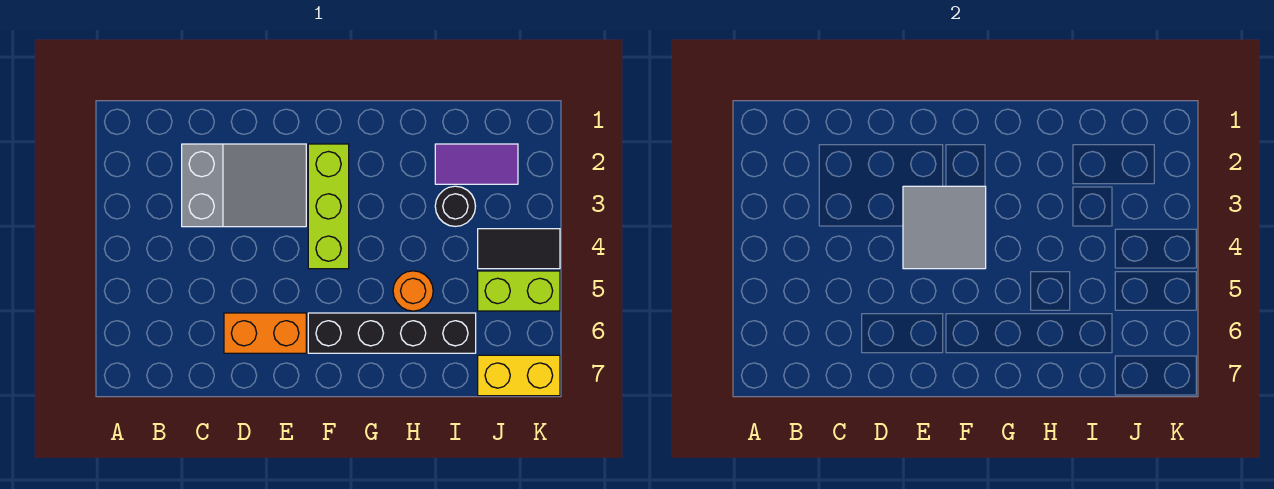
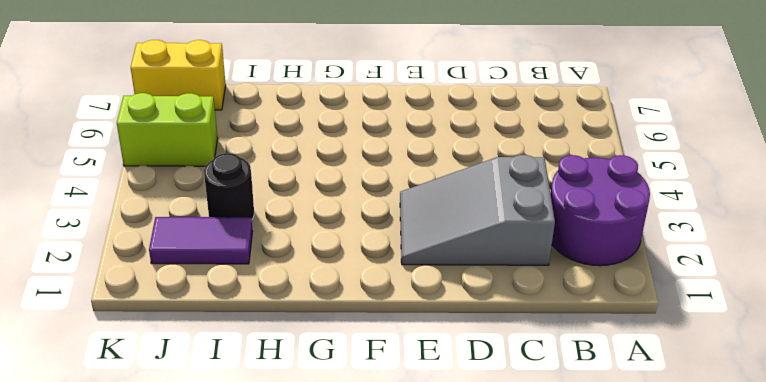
purple round brick A2:B3 level 1 -> none
none -> orange brick D6:E6 level 1
none -> lime brick F2:F4 level 1

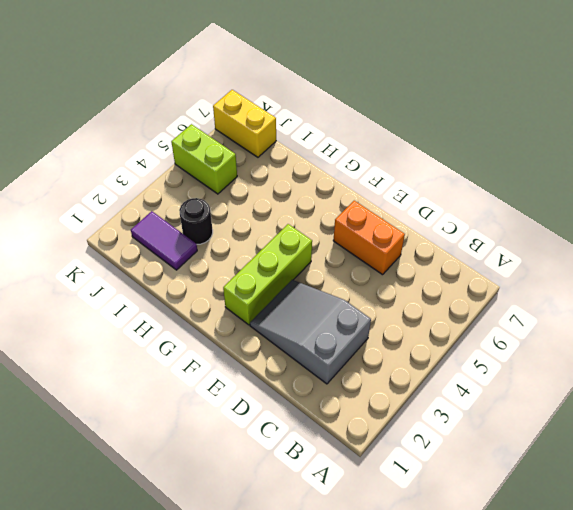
none -> black brick F6:I6 level 1
none -> orange round brick H5 level 1

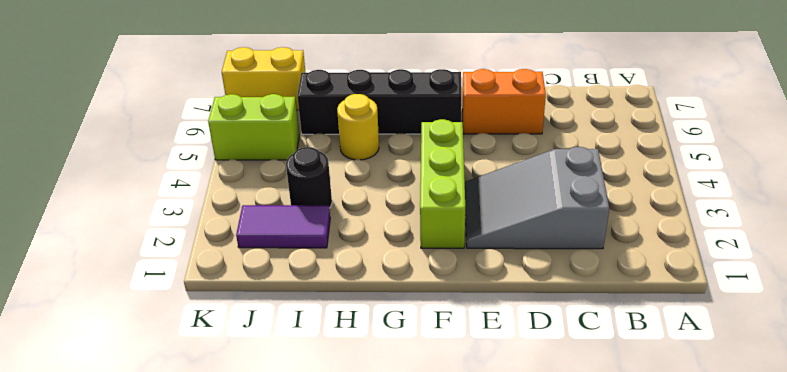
yellow round brick H5 level 1 -> orange round brick H5 level 1
none -> black tile J4:K4 level 1
none -> grey tile E3:F4 level 2

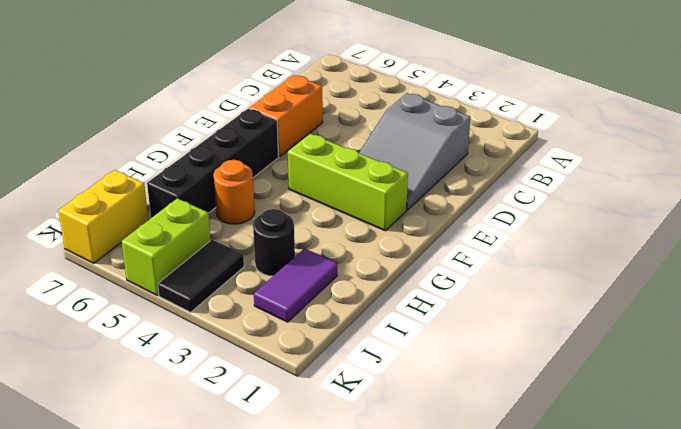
none -> grey tile E3:F4 level 2

